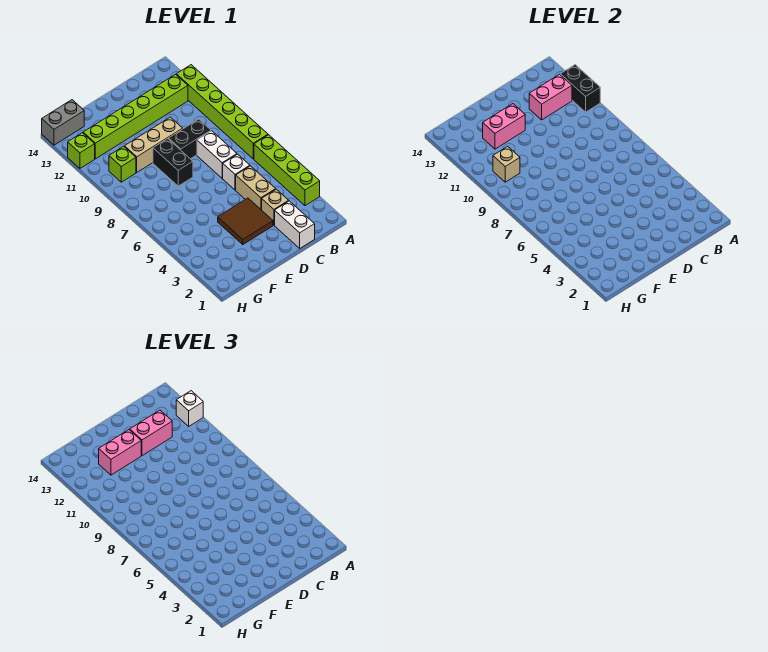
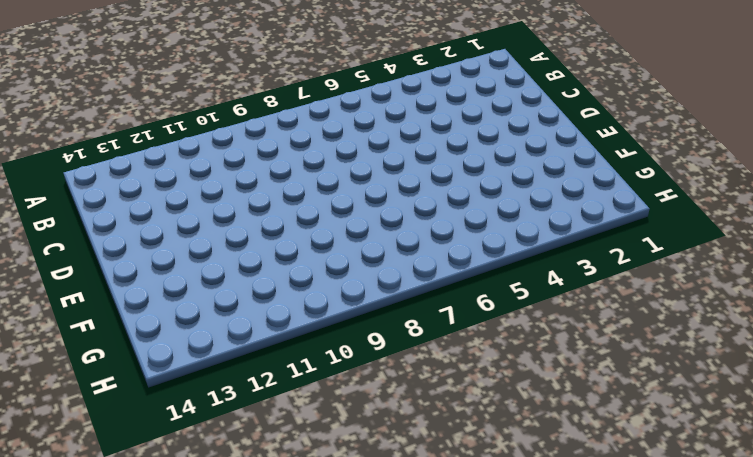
none -> lime brick A3:A6 level 1
none -> lime brick A7:A12 level 1
none -> lime brick B12:G12 level 1

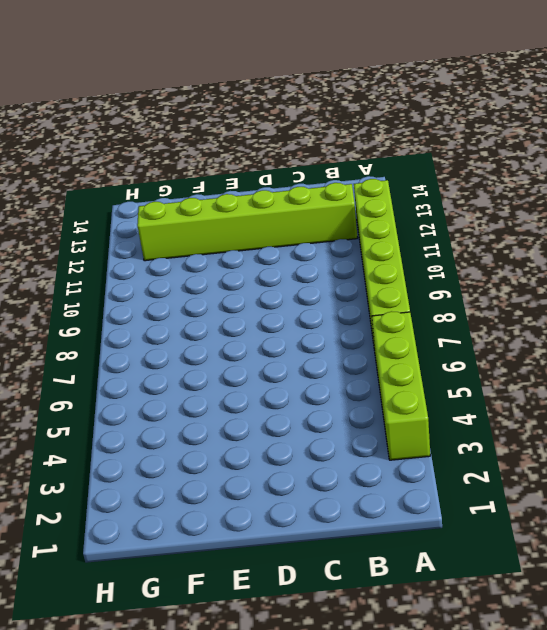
none -> white brick C1:C2 level 1
none -> tan brick C3 level 1
none -> tan brick C4:C5 level 1

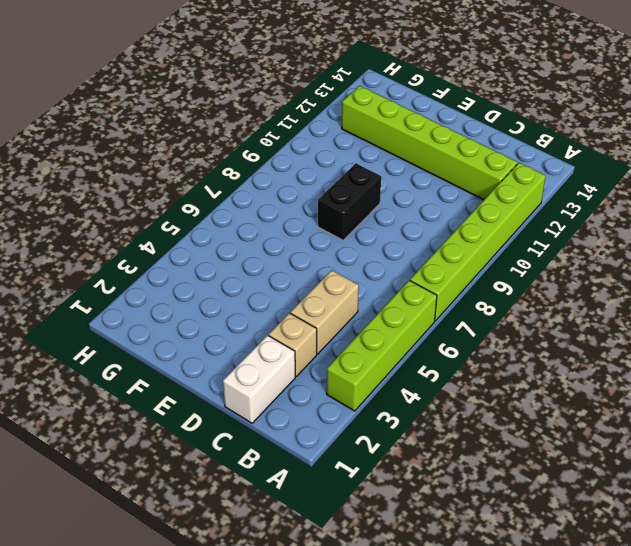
none -> white brick C6 level 1
none -> white brick C7:C8 level 1
none -> black brick C9:D9 level 1

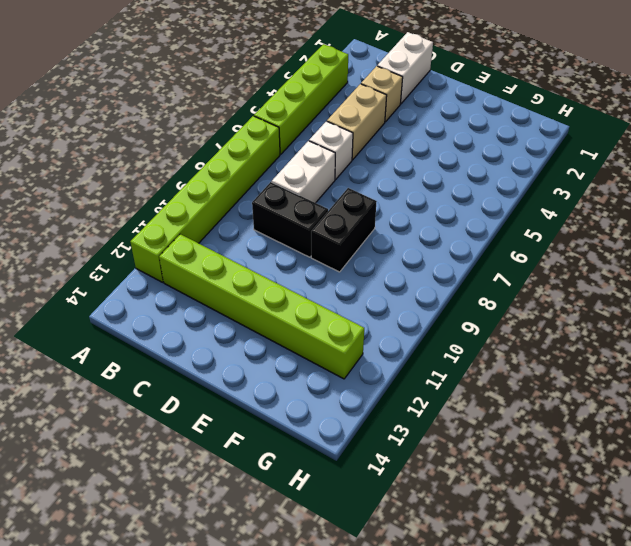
none -> brown tile D3:E4 level 1
none -> tan brick D10:F10 level 1
none -> lime brick G10 level 1

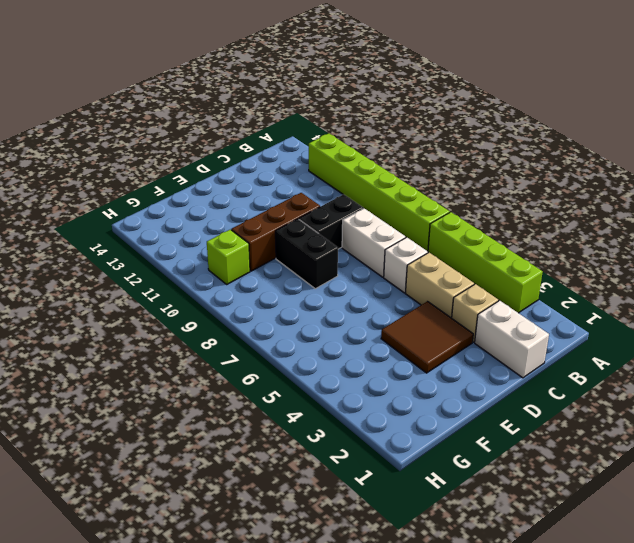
brown brick D10:F10 level 1 -> tan brick D10:F10 level 1
none -> lime brick B12:G12 level 1
none -> grey brick G14:H14 level 1
none -> lime brick H12 level 1

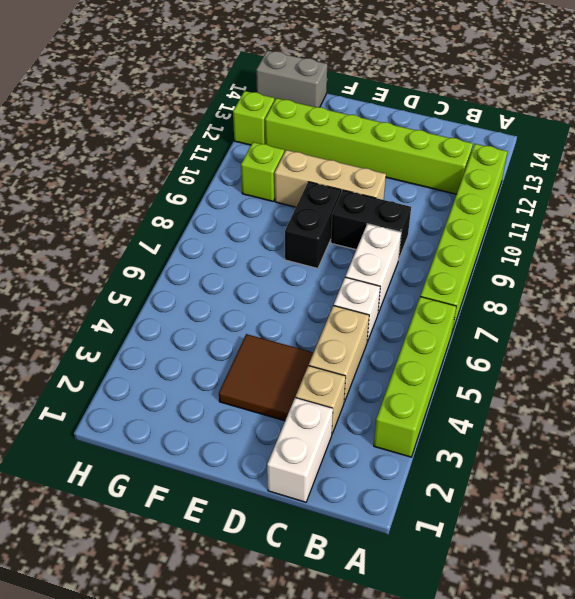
none -> black brick A11:A12 level 2
none -> pink brick B12:C12 level 2
none -> pink brick E12:F12 level 2

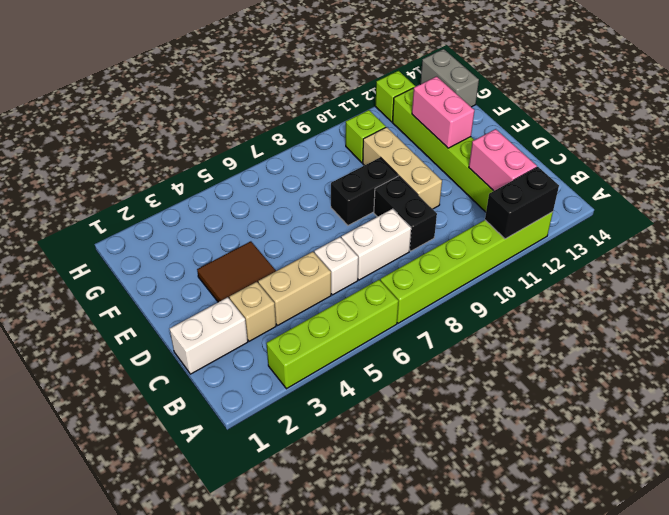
none -> tan brick G10 level 2
none -> white brick A12 level 3
none -> pink brick C12:D12 level 3

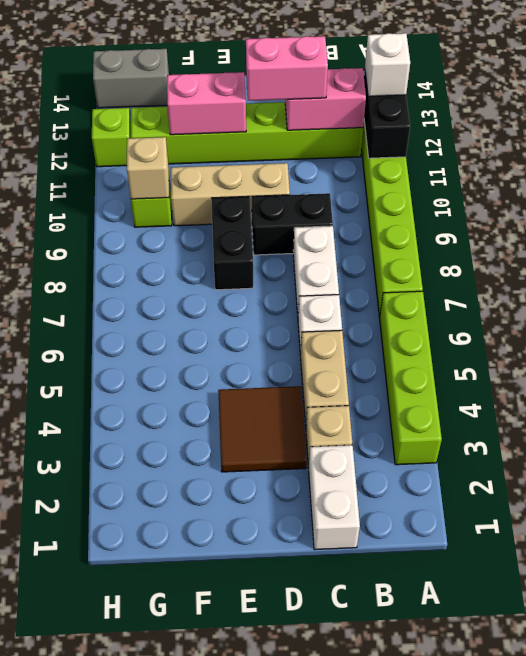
none -> pink brick E12:F12 level 3

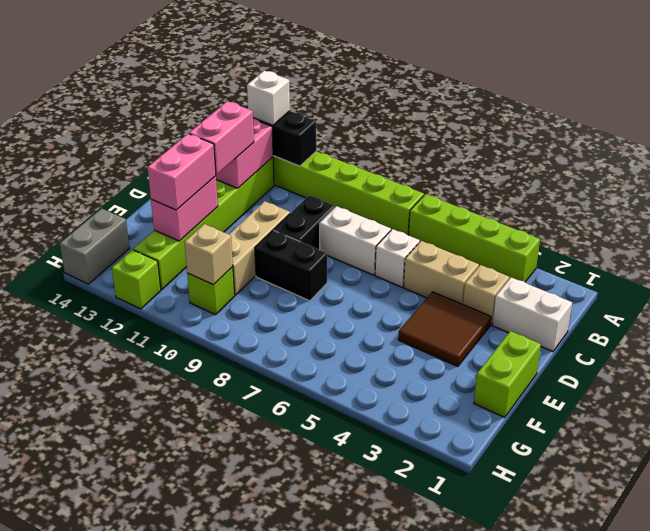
lime brick E1:F1 level 1 -> none

